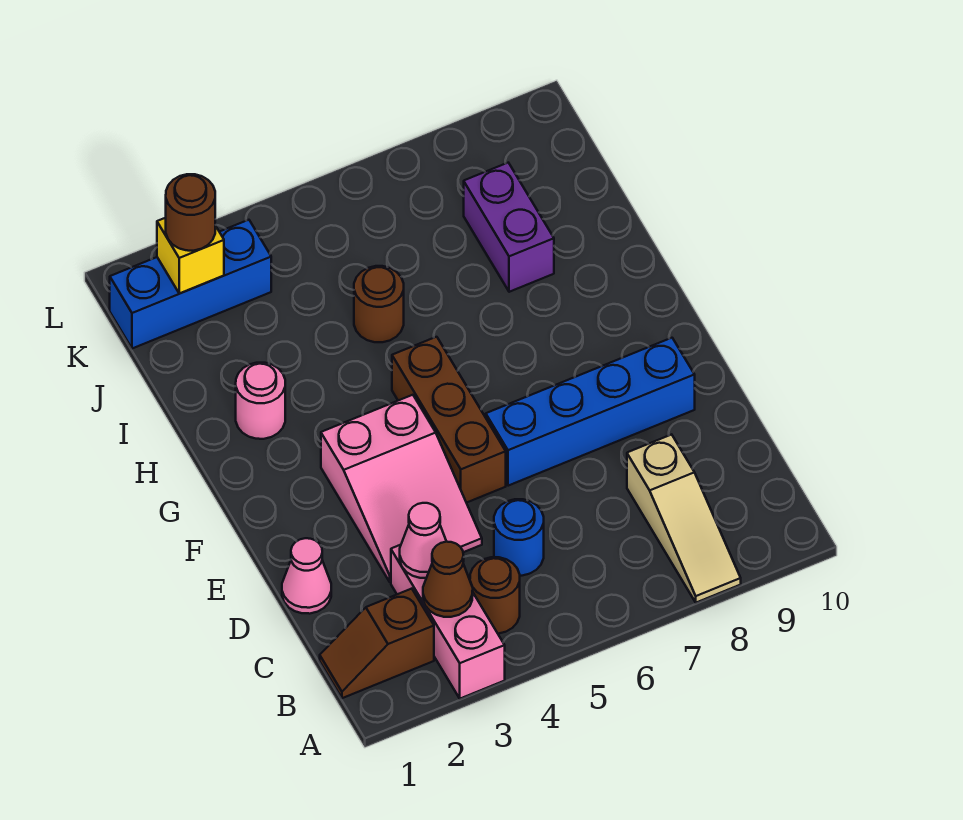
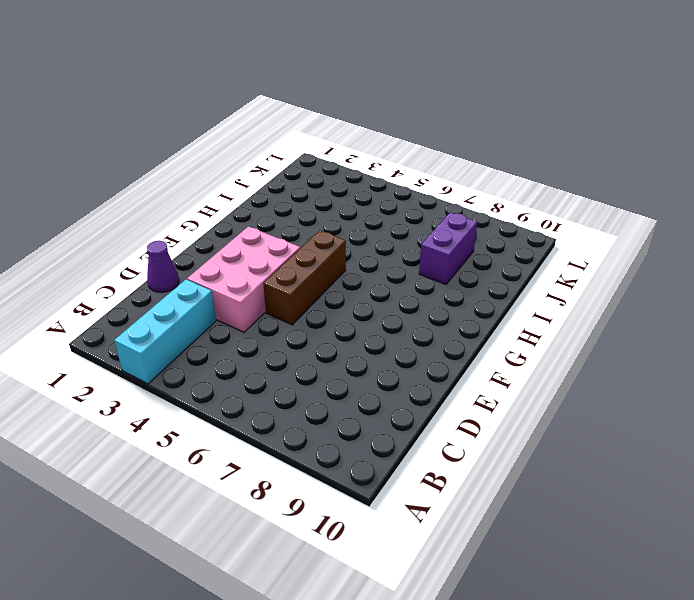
cyan brick A3:C3 level 1 -> pink brick A3:C3 level 1
purple cone D1 level 1 -> pink cone D1 level 1
pink brick D3:F4 level 1 -> pink slope D3:F4 level 1 top F
none -> tan slope A8:C8 level 1 top C
none -> brown slope B1:B2 level 1 top 2
none -> brown round brick B4 level 1

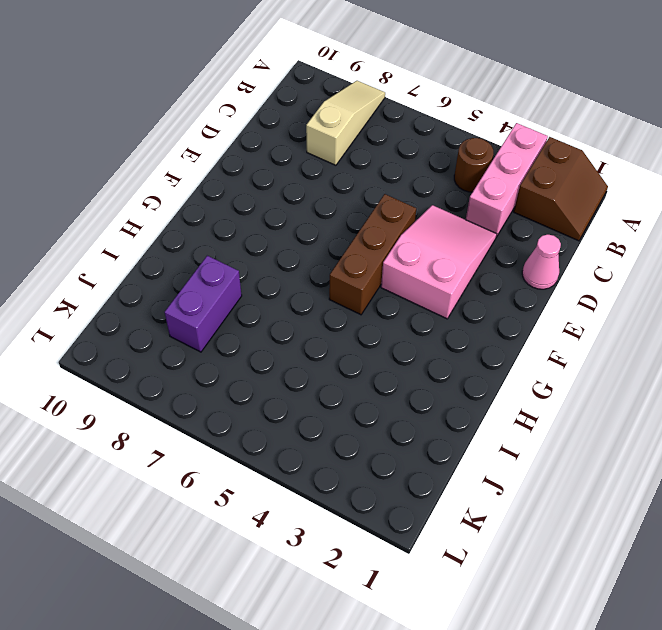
brown slope A1:B2 level 1 top 2 -> brown slope B1:B2 level 1 top 2
none -> blue round brick C5 level 1
none -> blue brick E6:E9 level 1
none -> pink round brick H2 level 1

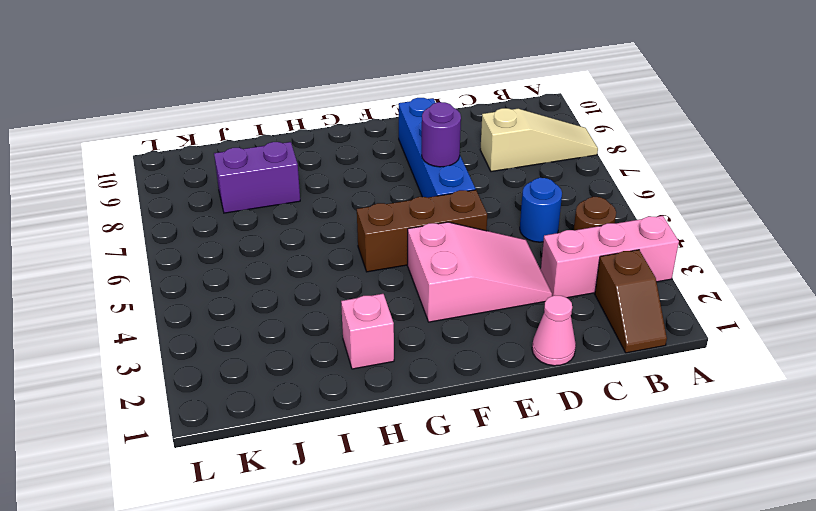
purple round brick E7 level 2 -> none
pink brick H2 level 1 -> pink round brick H2 level 1
none -> brown round brick I5 level 1
none -> blue brick K1:K3 level 1
none -> brown cone B3 level 2

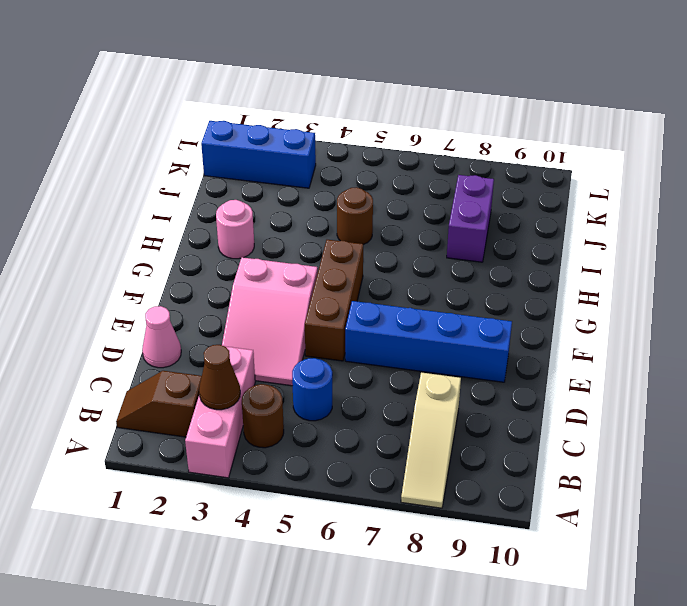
none -> pink cone C3 level 2
none -> yellow brick K2 level 2
none -> brown round brick K2 level 3

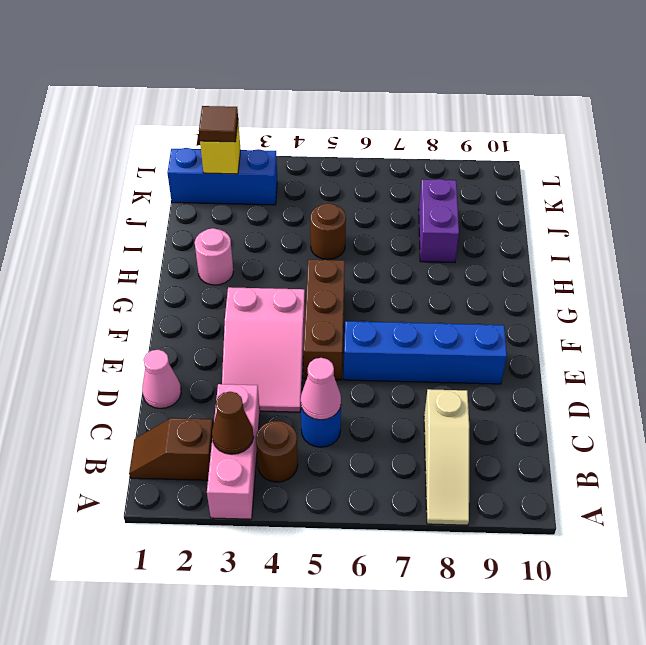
pink cone C5 level 2 -> pink cone C3 level 2
brown tile K2 level 3 -> brown round brick K2 level 3

